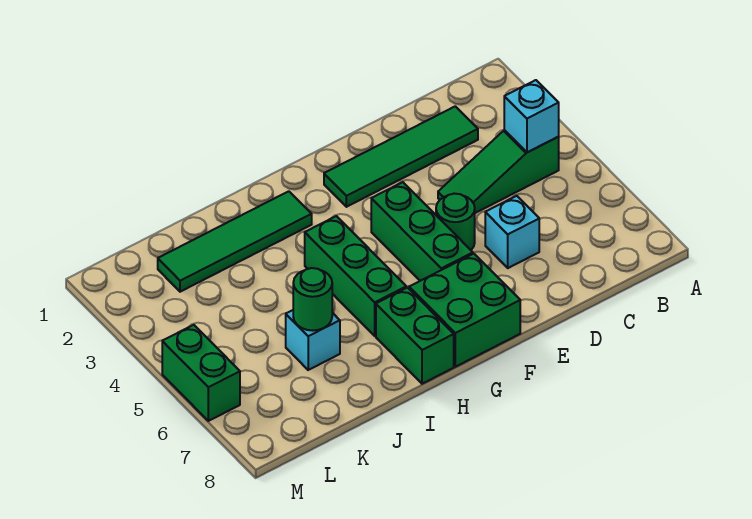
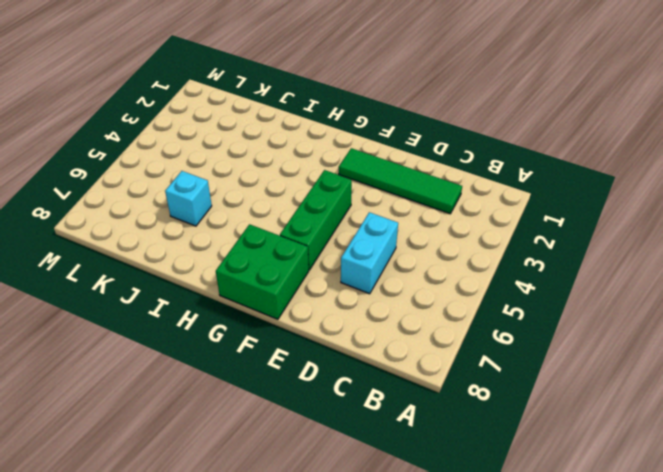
cyan brick D5:D6 level 1 -> cyan brick D6 level 1
none -> green slope B4:D4 level 1 top B
none -> green round brick E5 level 1
none -> green tile H2:K2 level 1

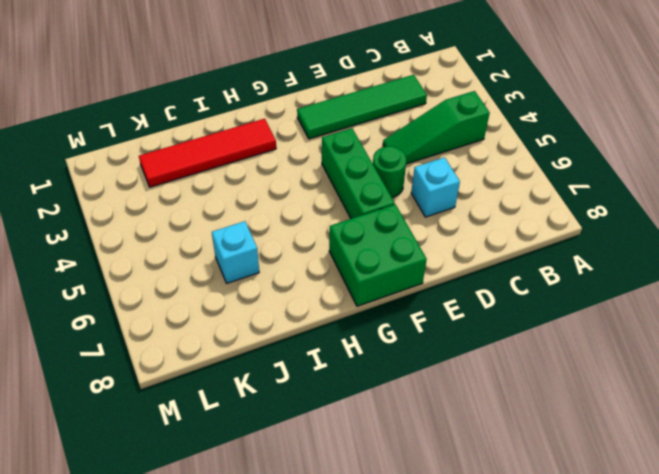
red tile H2:K2 level 1 -> green tile H2:K2 level 1
none -> green brick H4:H6 level 1
none -> green brick H7:H8 level 1
none -> green brick M5:M6 level 1

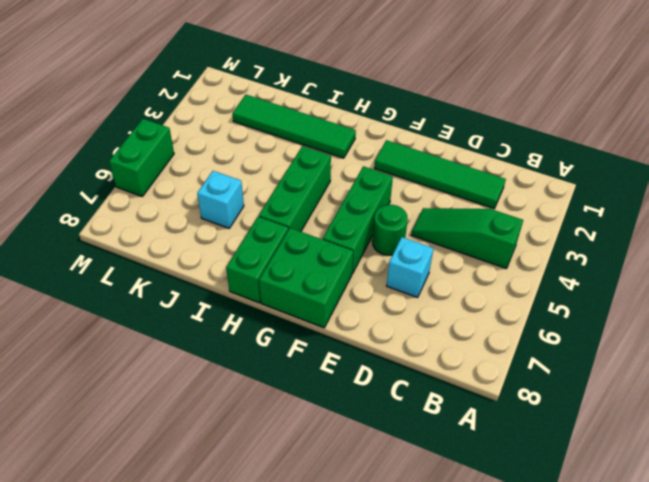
none -> cyan brick B4 level 2
none -> green round brick J6 level 2

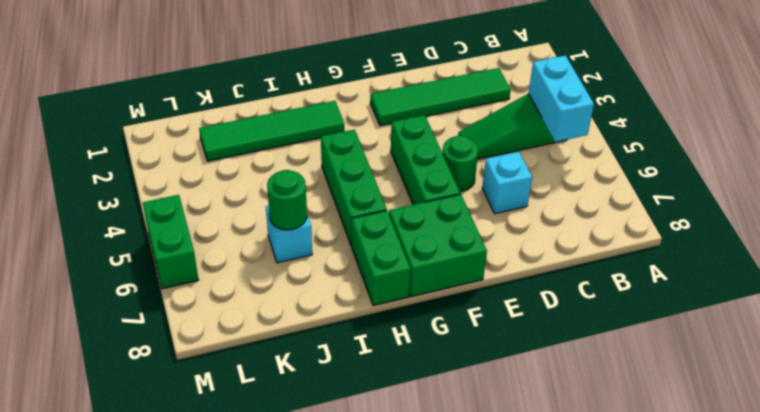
cyan brick B4:B5 level 2 -> cyan brick B4 level 2

